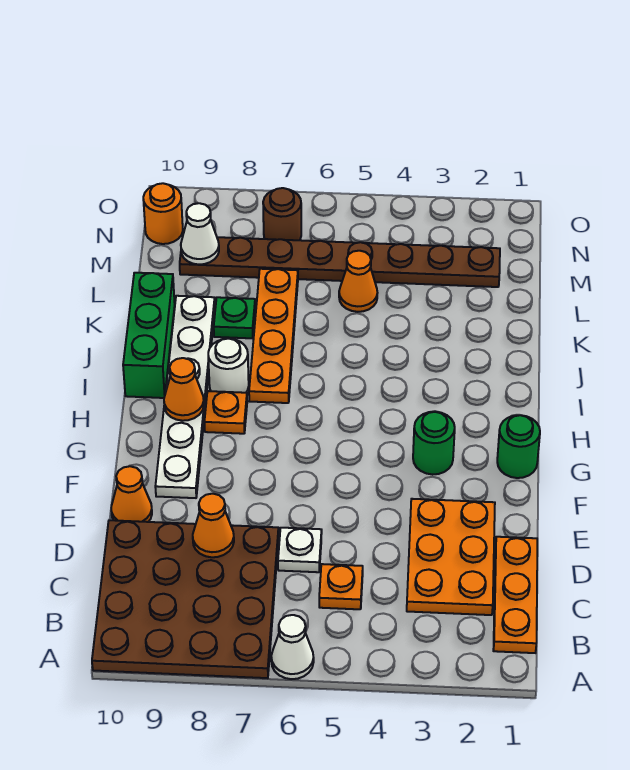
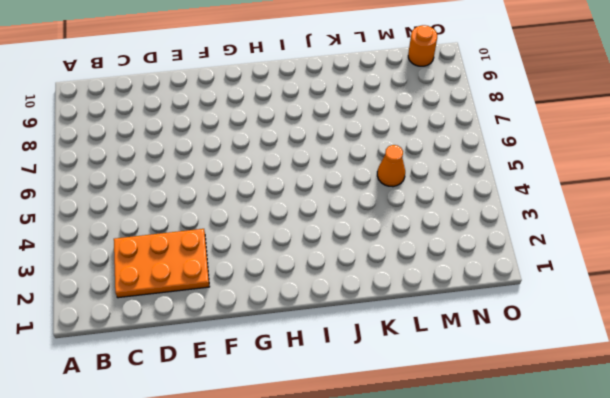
none -> white cone A6 level 1
none -> brown plate A7:D10 level 1
none -> orange plate B1:D1 level 1

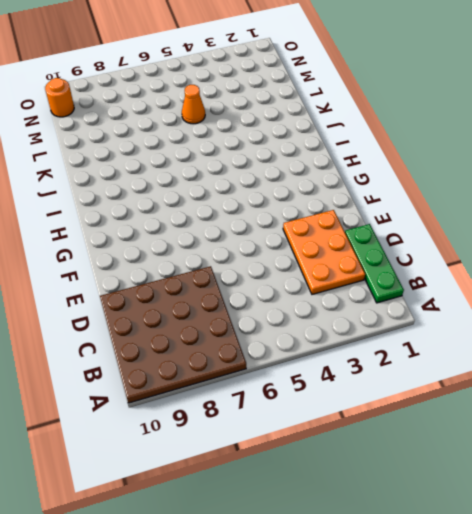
green plate B1:D1 level 1 -> orange plate B1:D1 level 1
none -> white cone A6 level 1
none -> orange plate C5 level 1
none -> white plate D6 level 1

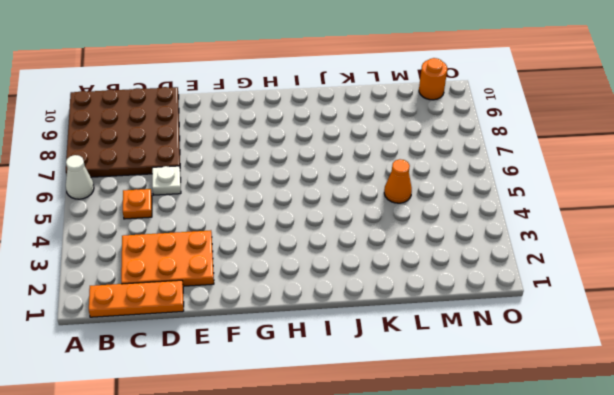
none -> orange cone E10 level 1
none -> white plate F9:K9 level 1
none -> green round brick G1 level 1

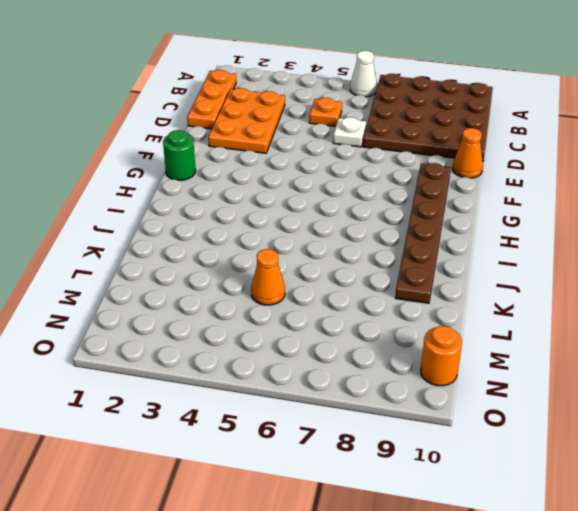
brown plate F9:K9 level 1 -> white plate F9:K9 level 1
none -> green round brick G3 level 1
none -> orange plate H8 level 1
none -> orange plate I7:L7 level 1

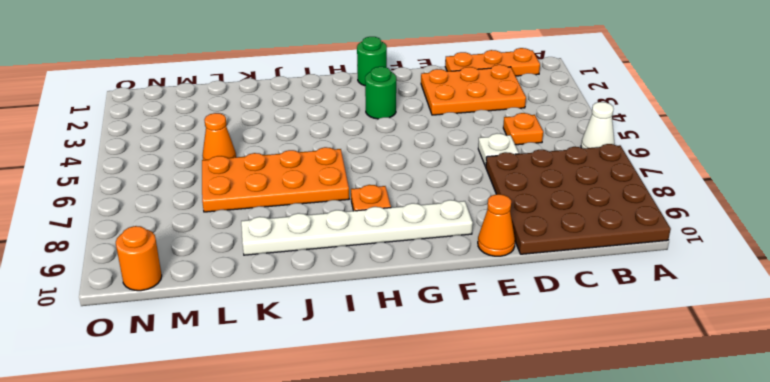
orange plate I6:L7 level 1 -> orange plate I7:L7 level 1
none -> white round brick I8 level 1
none -> green brick I10:K10 level 1
none -> green plate K8 level 1

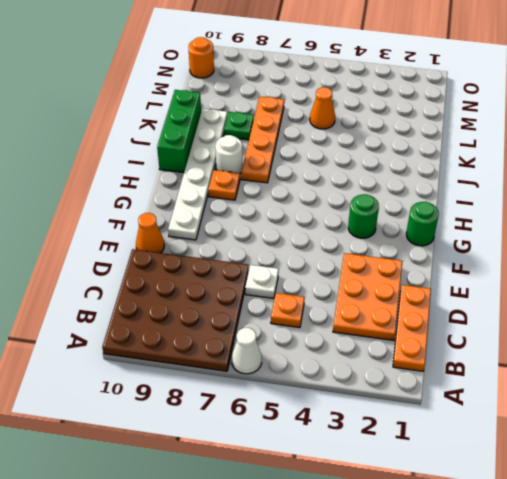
none -> brown plate M2:M9 level 1
none -> brown round brick N7 level 1
none -> orange cone D8 level 2

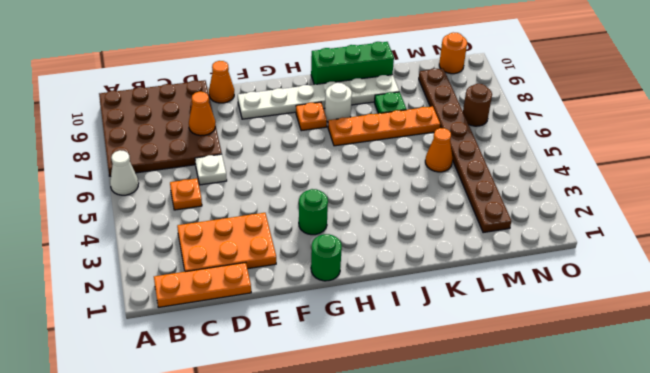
none -> orange cone H9 level 2
none -> white cone M9 level 2

